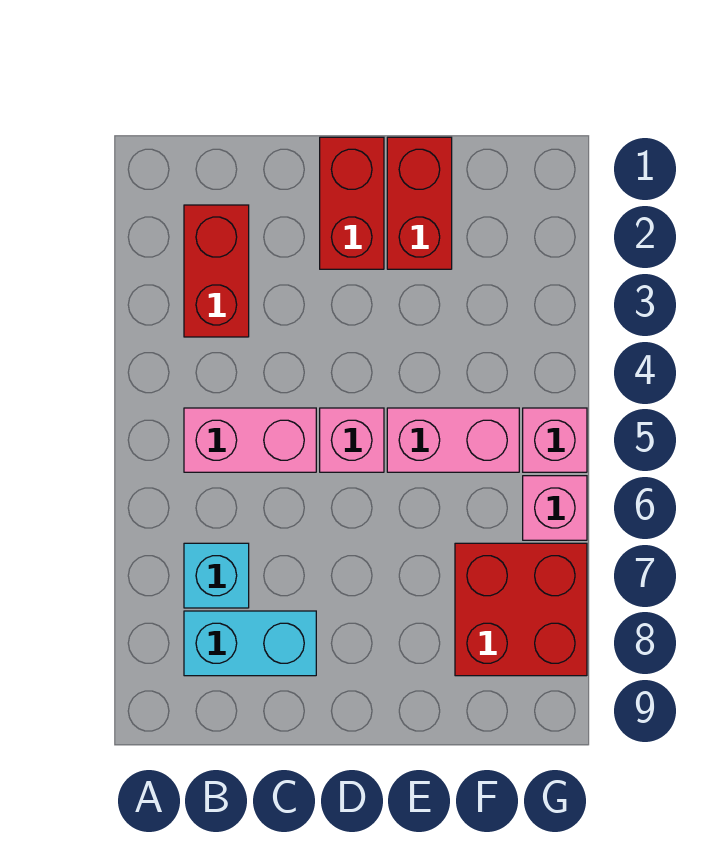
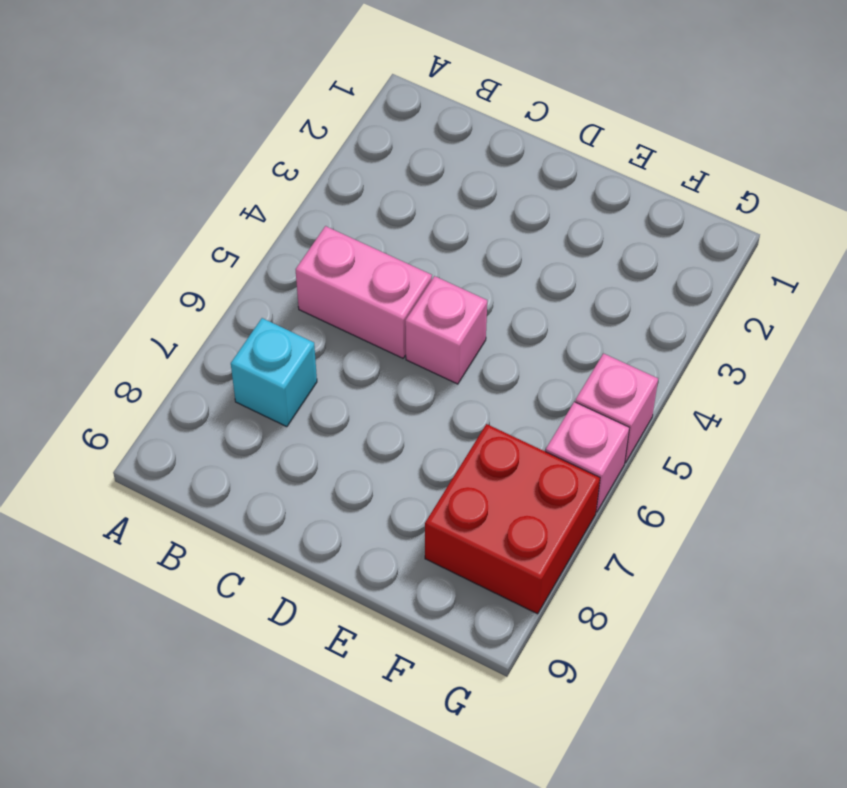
none -> red brick B2:B3 level 1
none -> cyan brick B8:C8 level 1

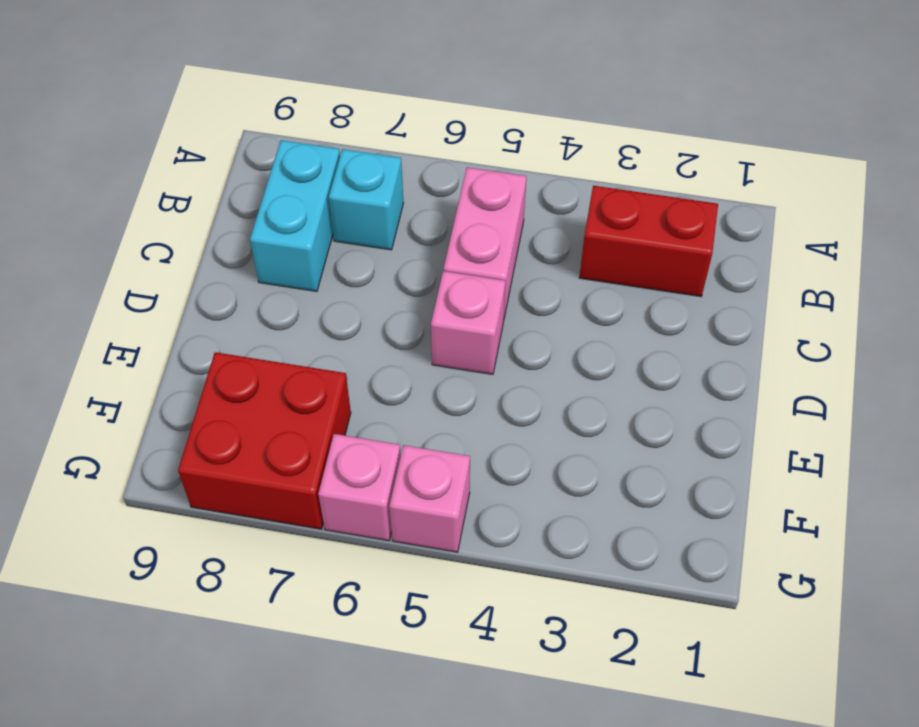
none -> red brick D1:D2 level 1
none -> red brick E1:E2 level 1

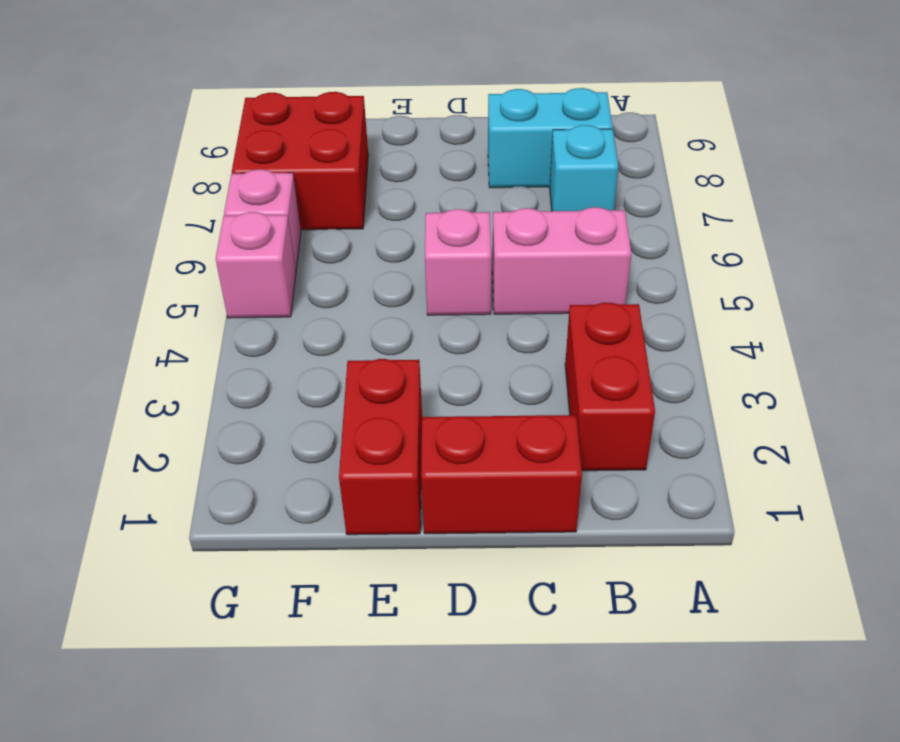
red brick C1:D1 level 1 -> red brick D1:D2 level 1
none -> pink brick E5:F5 level 1

